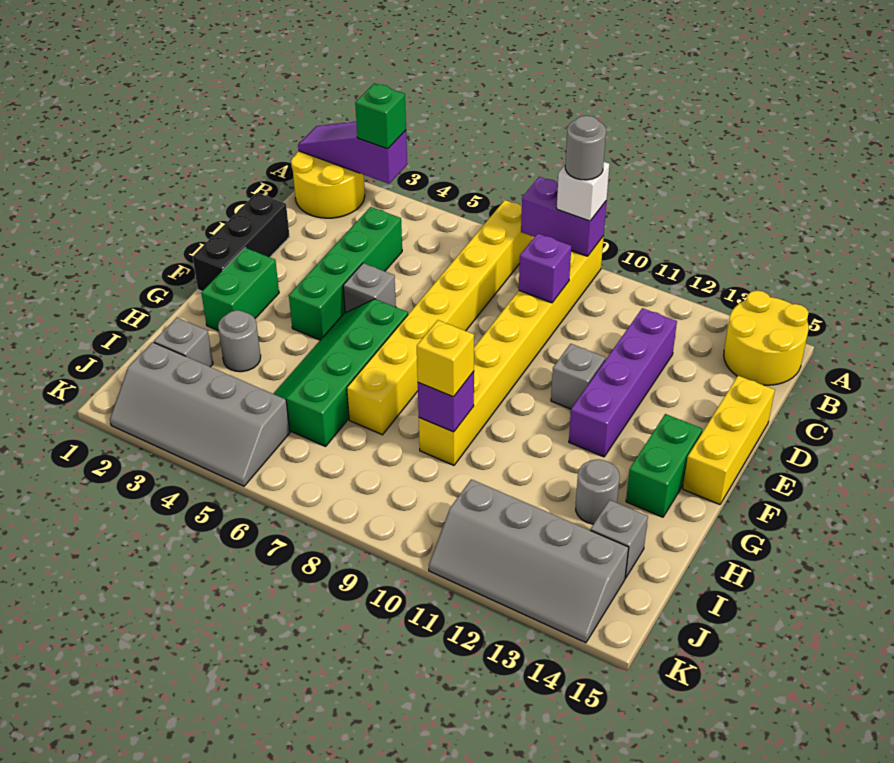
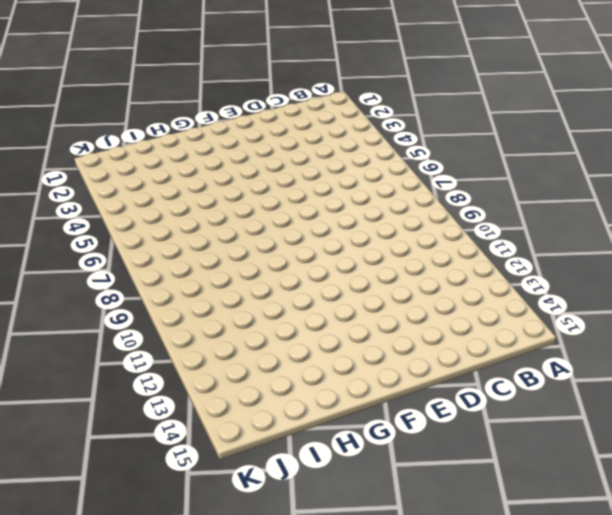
none -> yellow round brick A1:B2 level 1
none -> yellow brick A7:H7 level 1
none -> yellow brick A9:H9 level 1

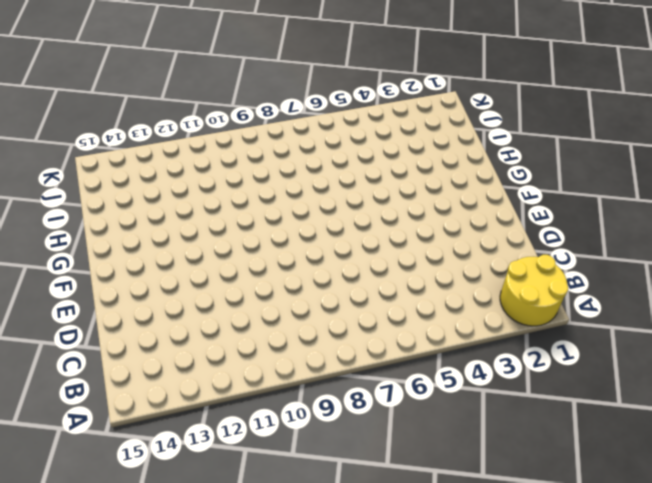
none -> yellow brick A7:H7 level 1
none -> yellow brick A9:H9 level 1
none -> yellow round brick A14:B15 level 1

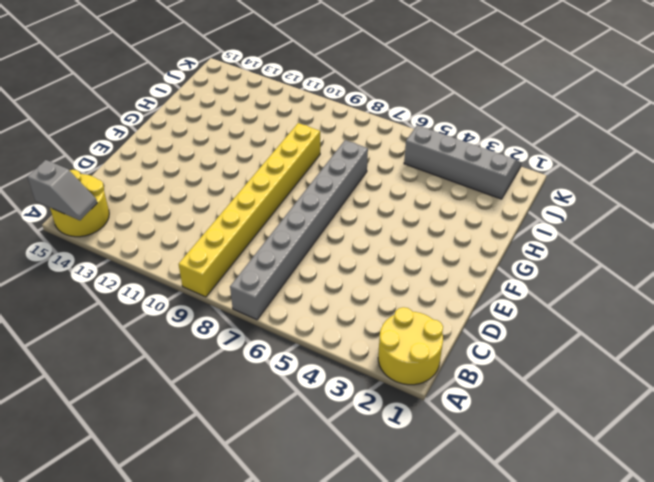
grey brick A7:H7 level 1 -> yellow brick A7:H7 level 1
grey slope A14:A15 level 2 top 15 -> none
none -> green brick C4:F4 level 1
none -> purple brick C12:F12 level 1
none -> black brick D1:F1 level 1

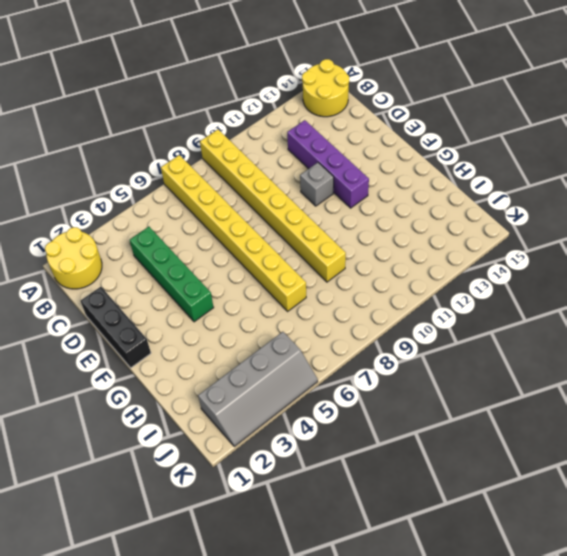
none -> yellow brick D15:F15 level 1
none -> grey brick E5 level 1
none -> green brick F2:G2 level 1

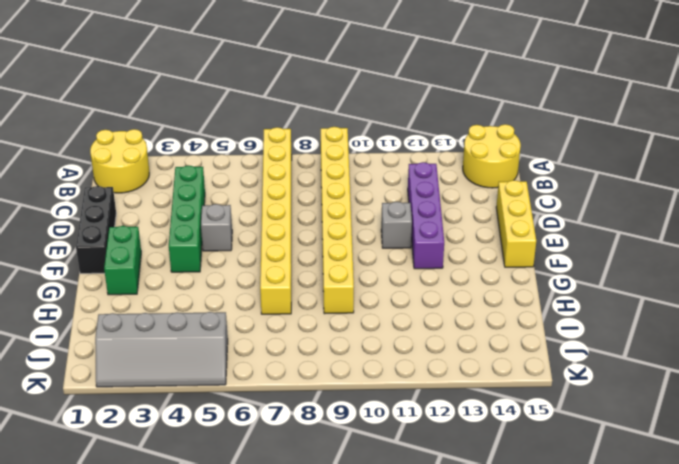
none -> green slope F5:I6 level 1 top 6
none -> green brick F14:G14 level 1
none -> grey round brick H3 level 1

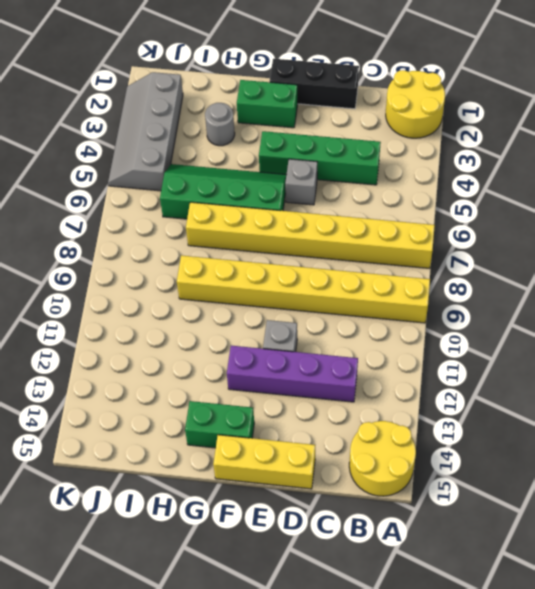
none -> grey round brick H13 level 1
none -> grey brick I2 level 1
none -> grey brick I14 level 1

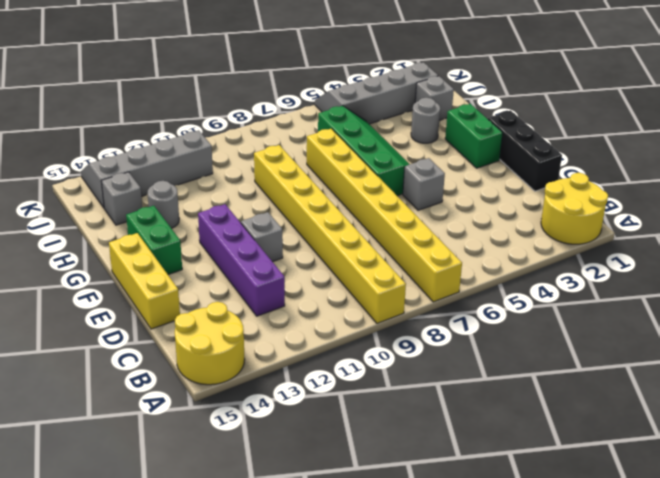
none -> green brick C4:F4 level 1
none -> purple slope A1:A3 level 2 top 3
none -> purple brick A8:A9 level 2

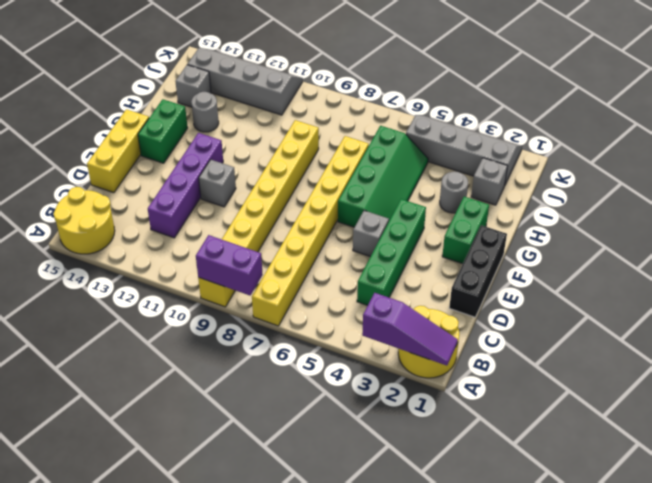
none -> purple brick C9 level 2
none -> purple brick H9 level 2
none -> green brick A3 level 3

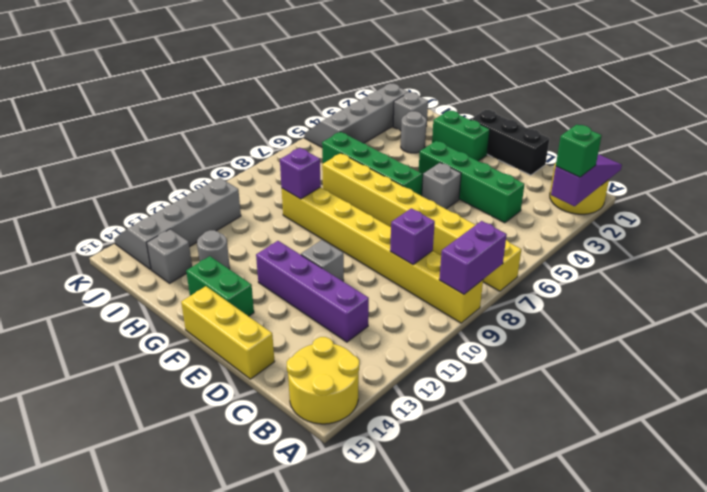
none -> white brick A9 level 3
none -> yellow brick H9 level 3
none -> grey round brick A9 level 4

